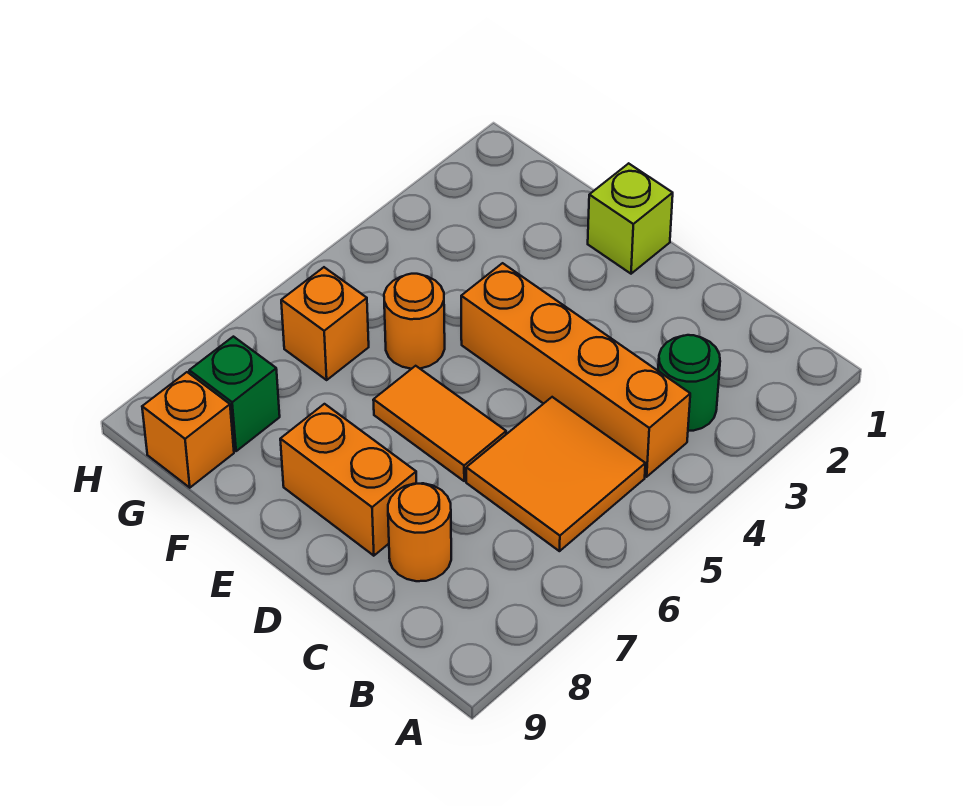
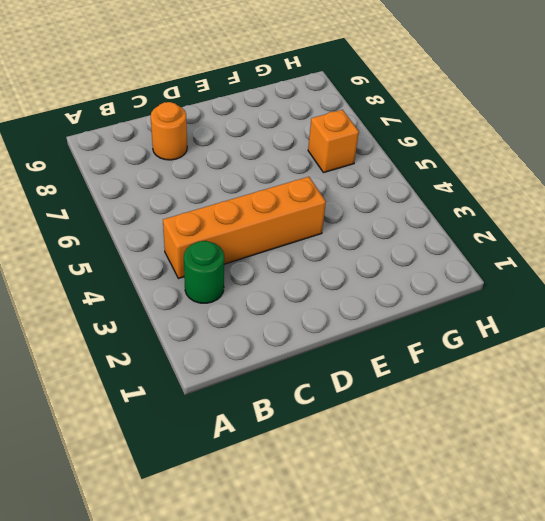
none -> orange tile B5:C6 level 1
none -> orange tile D6:E6 level 1

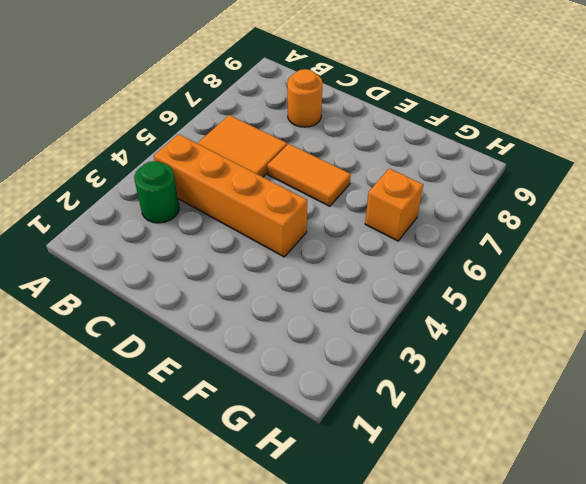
none -> orange brick D8:E8 level 1
none -> lime brick E1 level 1

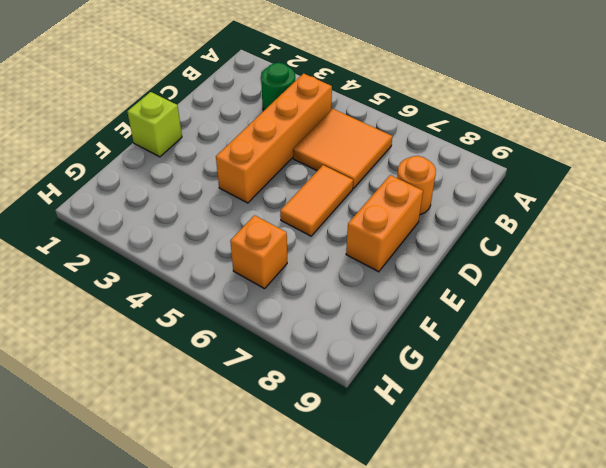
none -> orange round brick F5 level 1
none -> green brick G8 level 1

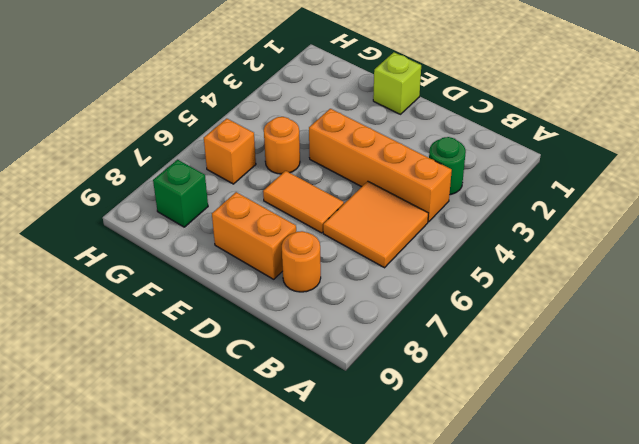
none -> orange brick G9 level 1

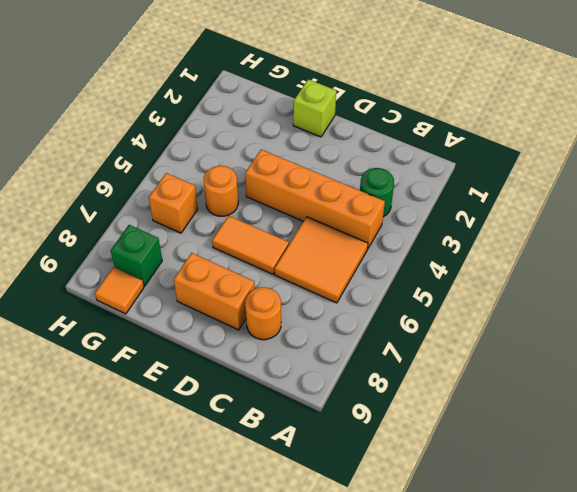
orange tile G9 level 1 -> orange brick G9 level 1

